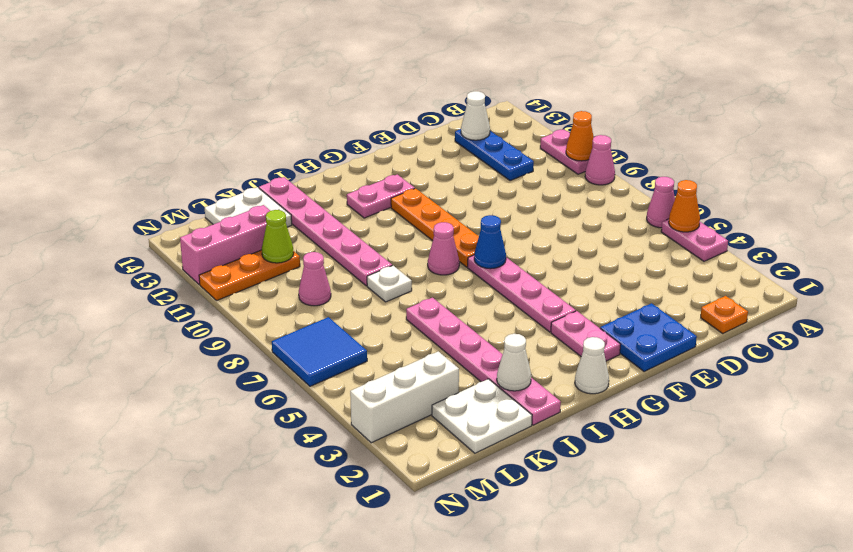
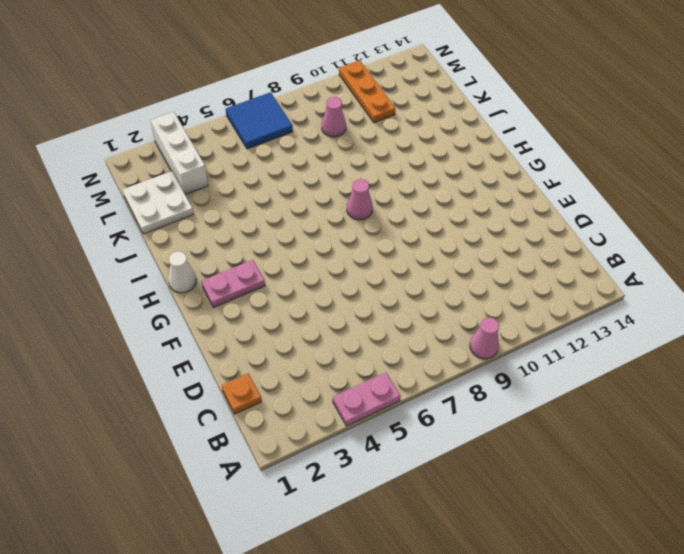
none -> pink cone A6 level 1
none -> pink plate A10:A11 level 1
none -> blue plate C11:C13 level 1

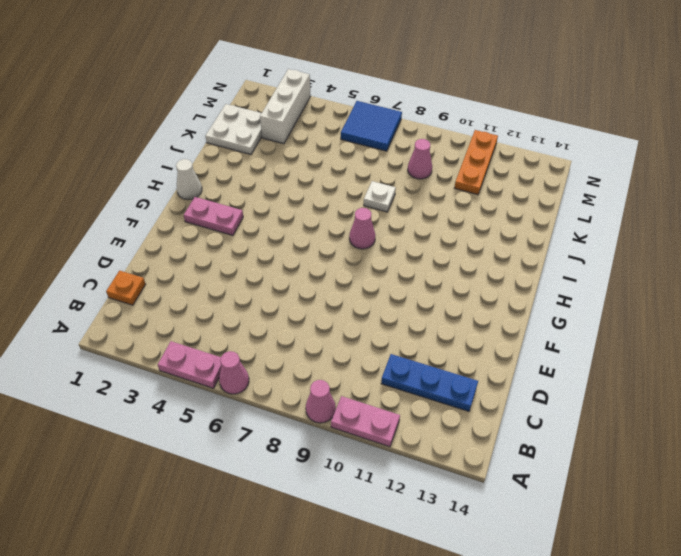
none -> blue plate E1:F2 level 1
none -> pink plate G4:G7 level 1
none -> orange plate G8:G11 level 1

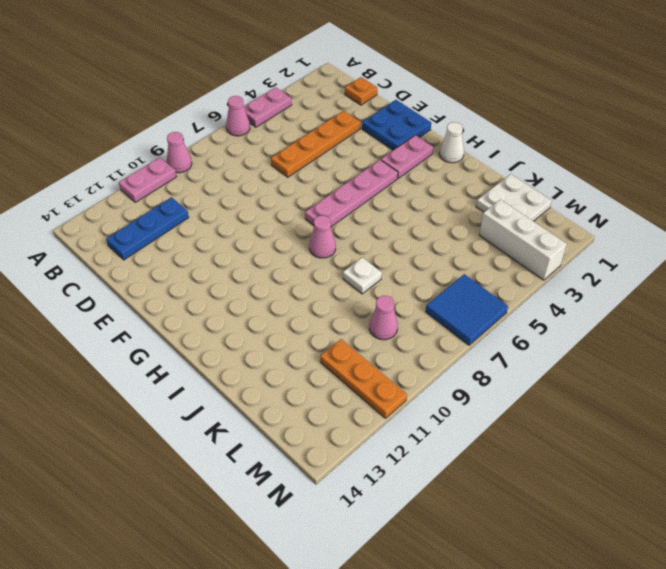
orange plate D3:D6 level 1 -> orange plate G8:G11 level 1
none -> pink plate G12:H12 level 1
none -> pink plate J1:J6 level 1
none -> pink plate J9:J14 level 1

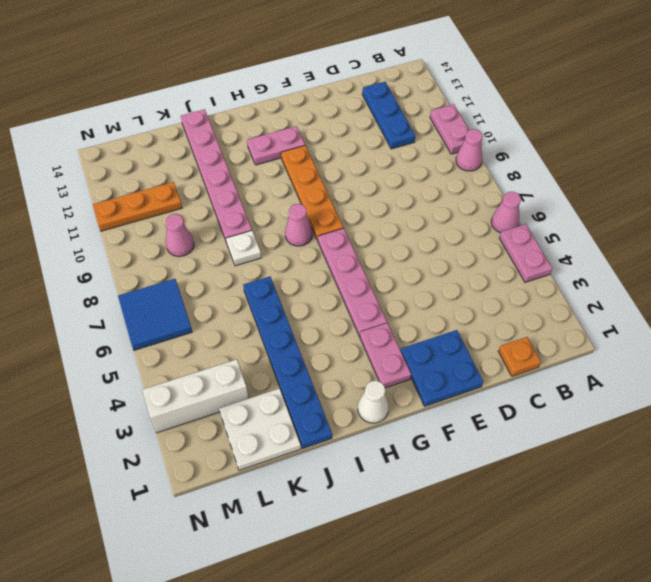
blue plate J1:J6 level 1 -> pink plate J1:J6 level 1
none -> white plate K13:L14 level 1
none -> pink brick L12:N12 level 1
none -> orange cone A5 level 2

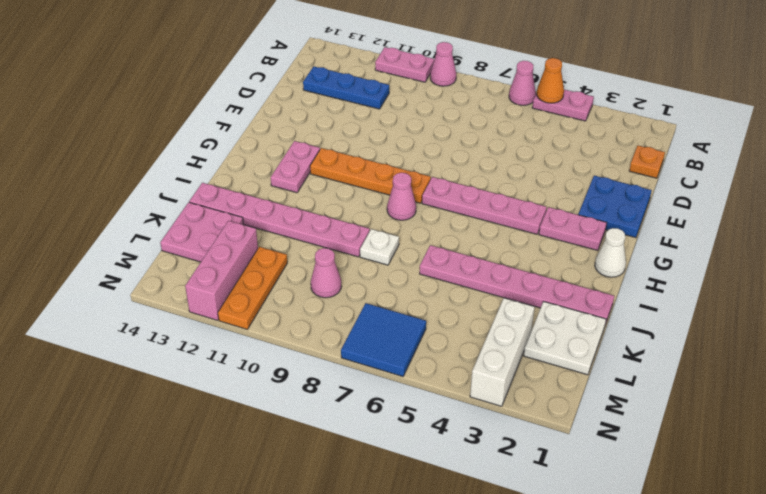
pink plate K13:L14 level 1 -> white plate K13:L14 level 1
none -> orange cone A10 level 2
none -> white cone C13 level 2
none -> blue cone G7 level 2

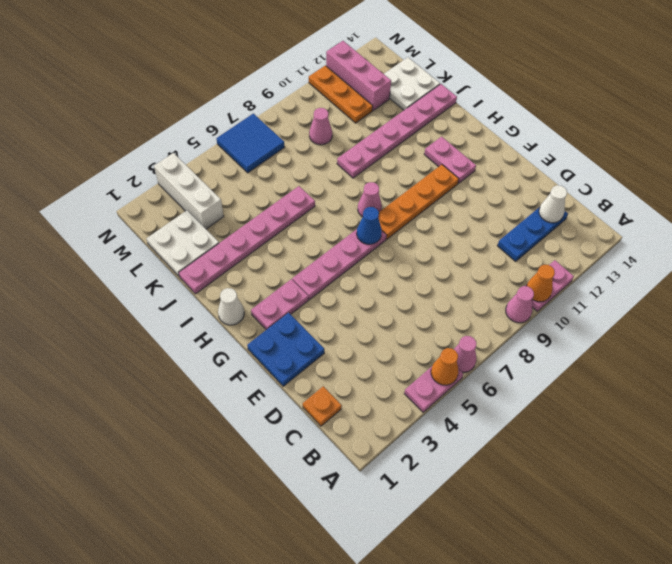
none -> white plate J8 level 1
none -> white cone J2 level 2
none -> lime cone L11 level 2

